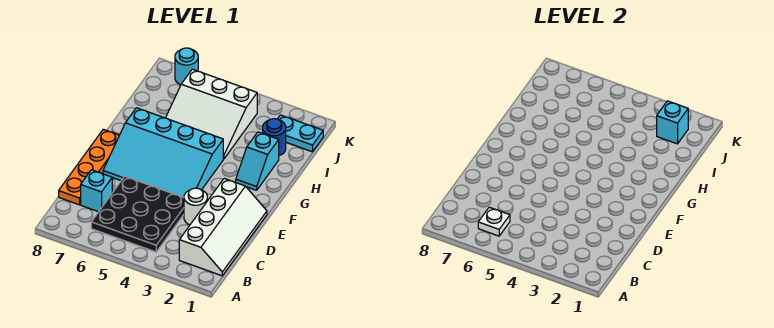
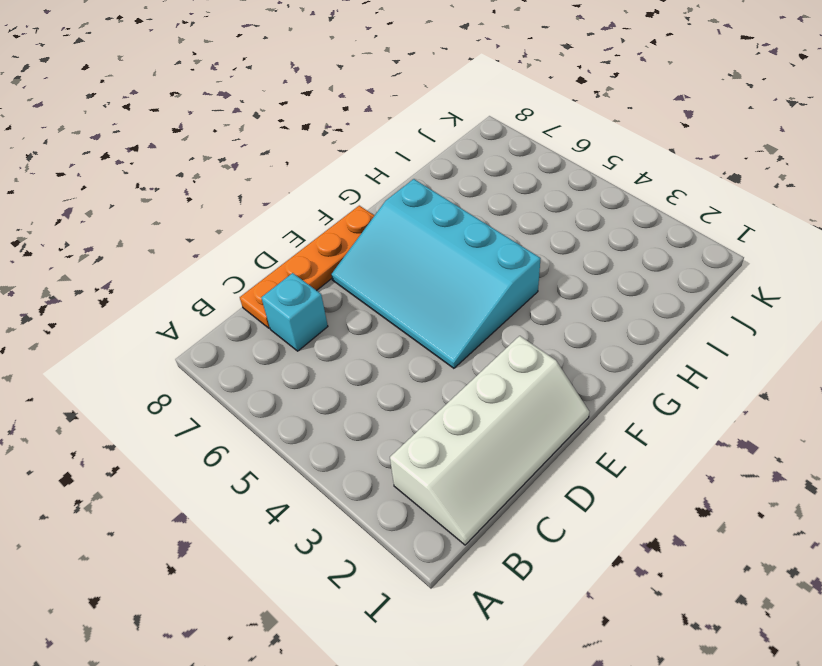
none -> black plate B4:D6 level 1
none -> white round brick D3 level 1
none -> cyan slope G2:H2 level 1 top H

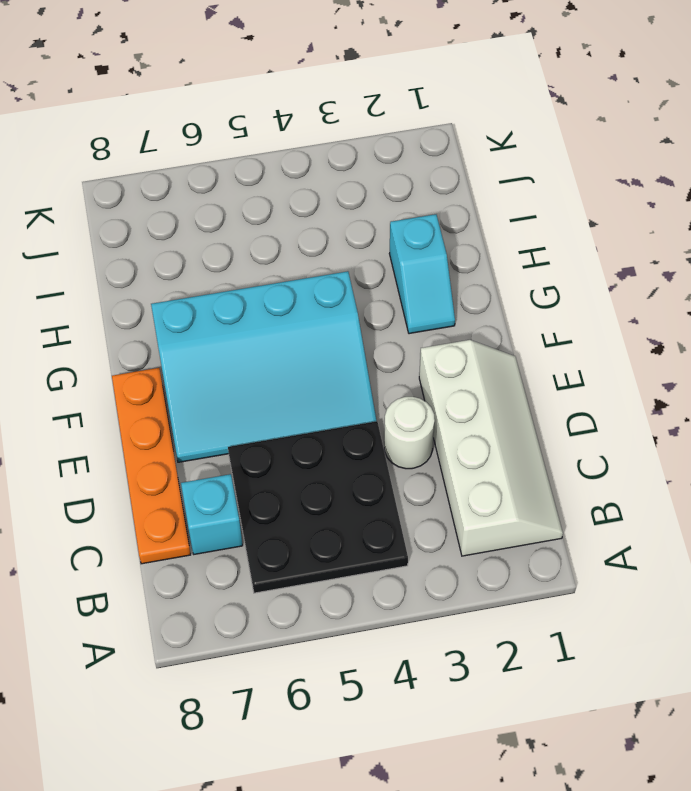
none -> white slope H4:J6 level 1 top J
none -> blue round brick I2 level 1
none -> cyan plate J1:J2 level 1

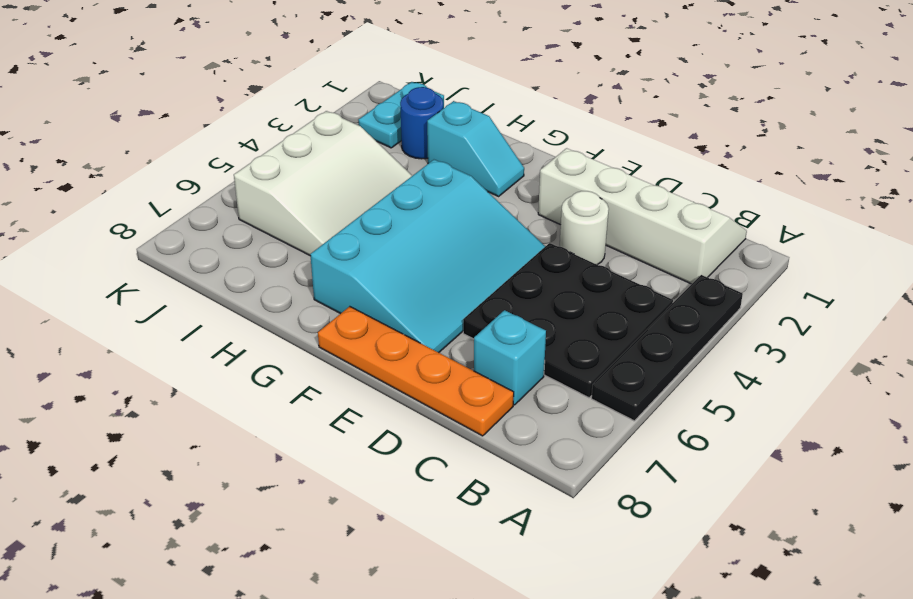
black plate A3:A6 level 1 -> none
none -> cyan round brick K7 level 1
none -> white plate B6 level 2
none -> cyan brick J2 level 2

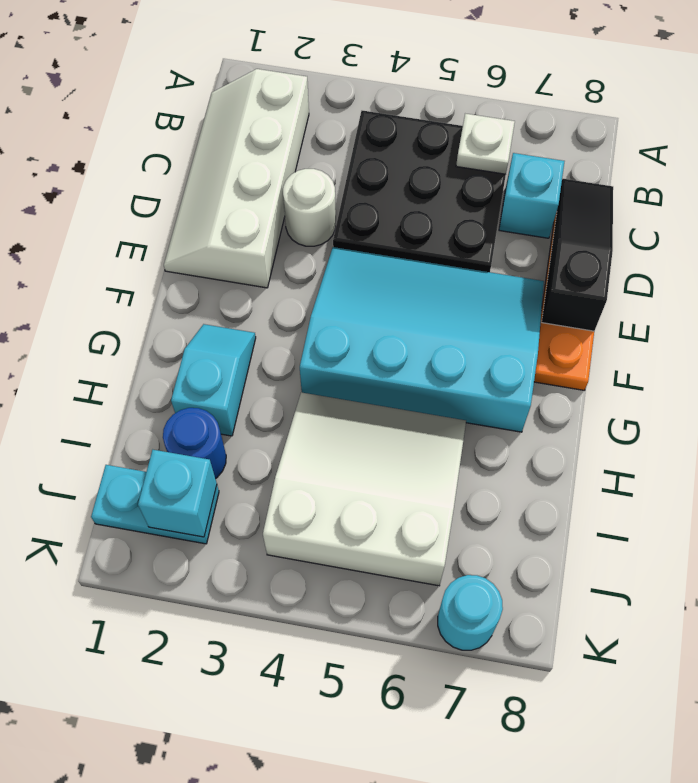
black slope C8:E8 level 2 top E -> none

